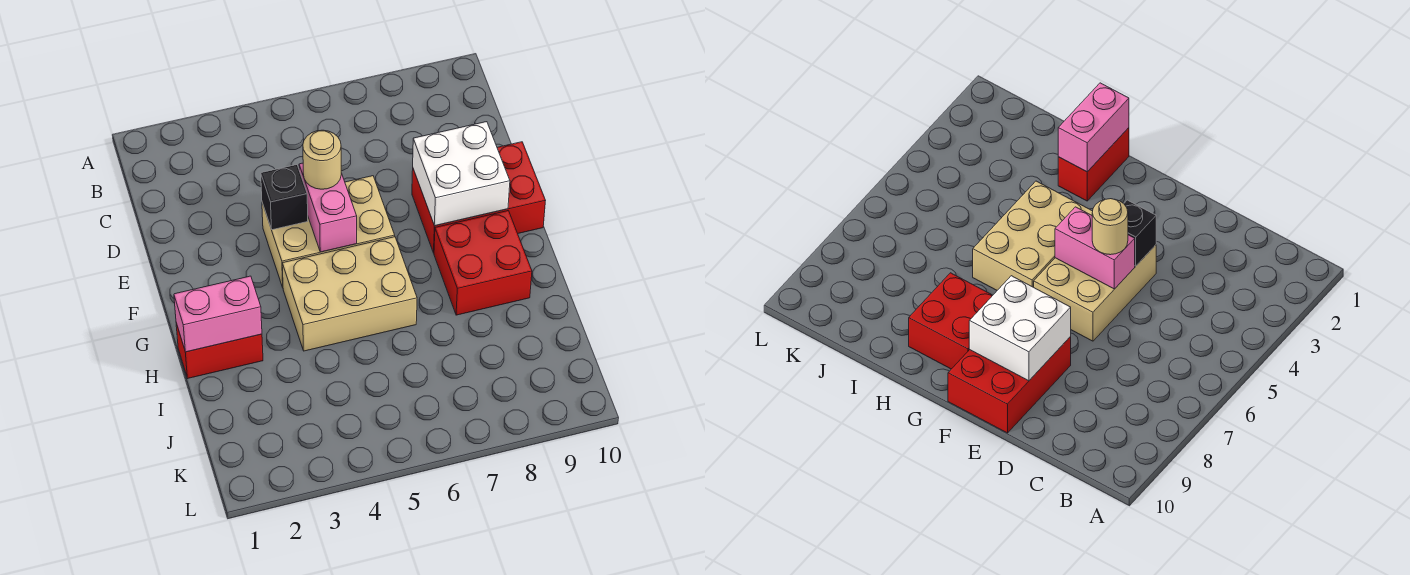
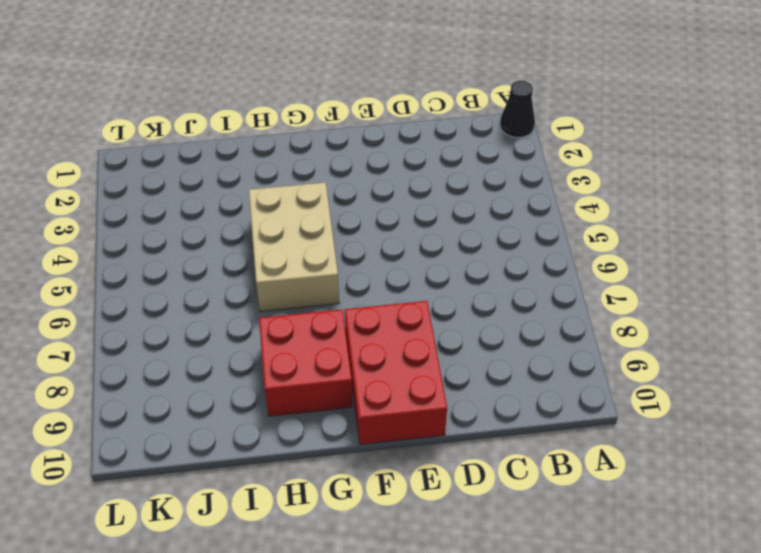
black cone A1 level 1 -> none
none -> tan brick E4:F6 level 1
none -> red brick H1:H2 level 1

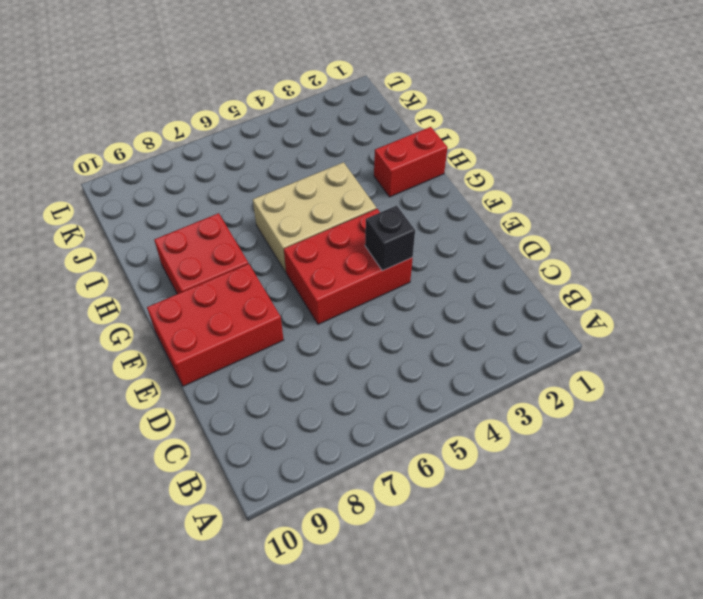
red brick E4:F6 level 1 -> tan brick E4:F6 level 1
none -> pink brick E5:F5 level 2
none -> white brick E8:F9 level 2

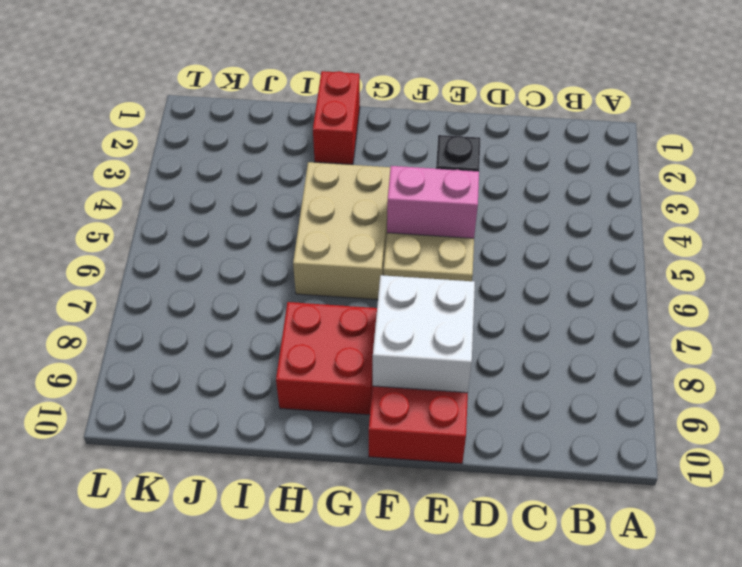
none -> pink brick H1:H2 level 2
none -> tan round brick E5 level 3

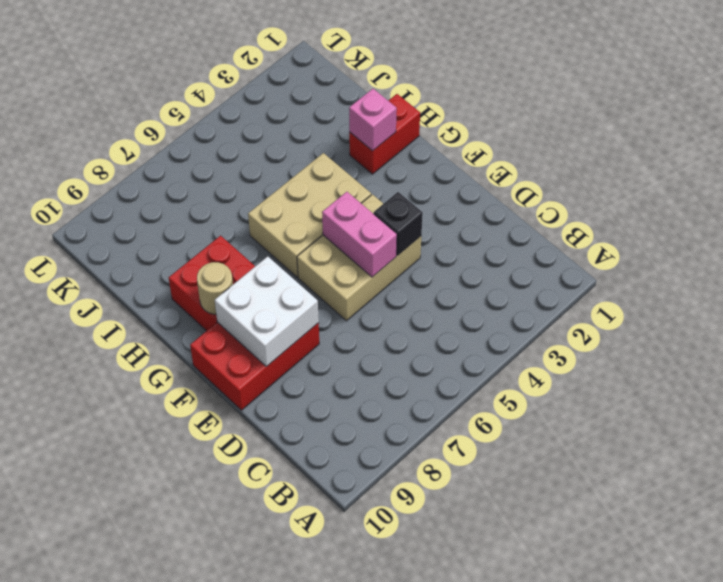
tan round brick G9 level 2 -> tan round brick E5 level 3
pink brick H2 level 2 -> pink brick H1:H2 level 2

